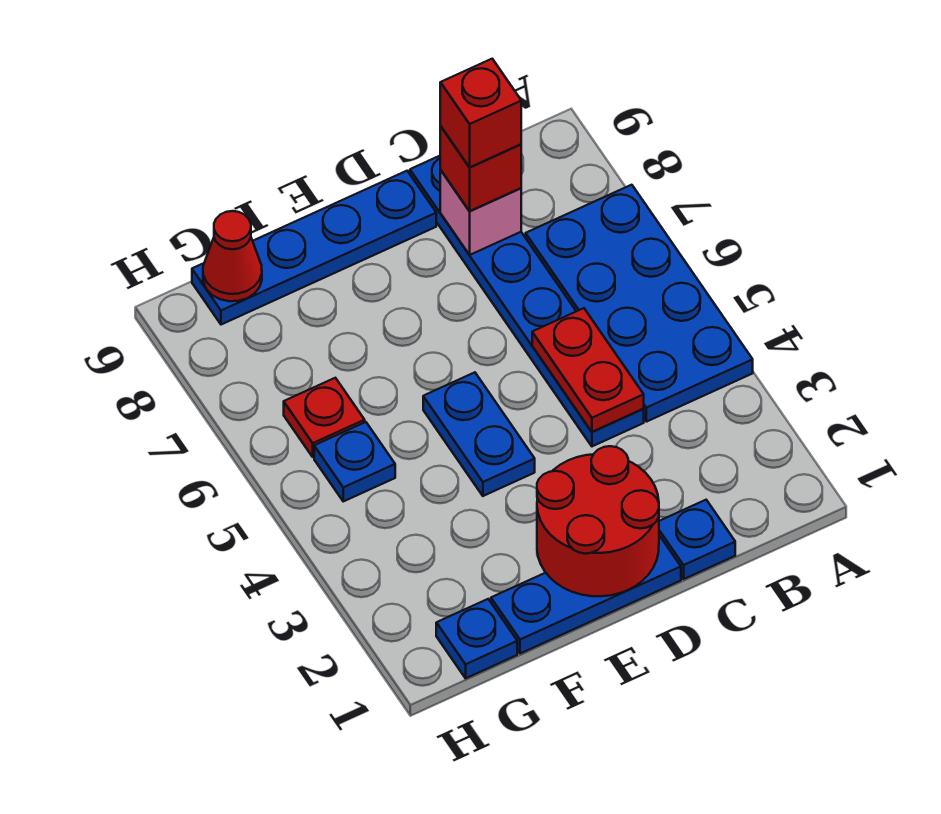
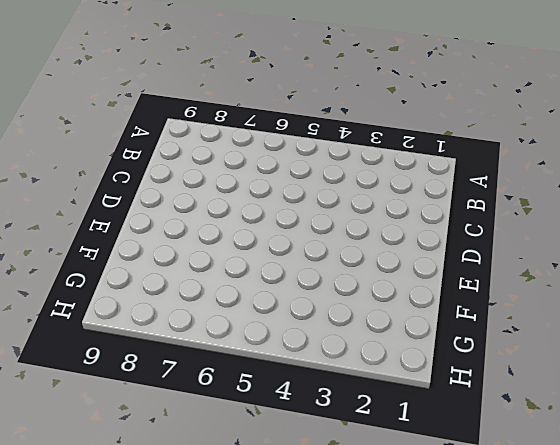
none -> blue plate A4:B7 level 1
none -> blue plate C1 level 1
none -> blue plate C4:C9 level 1

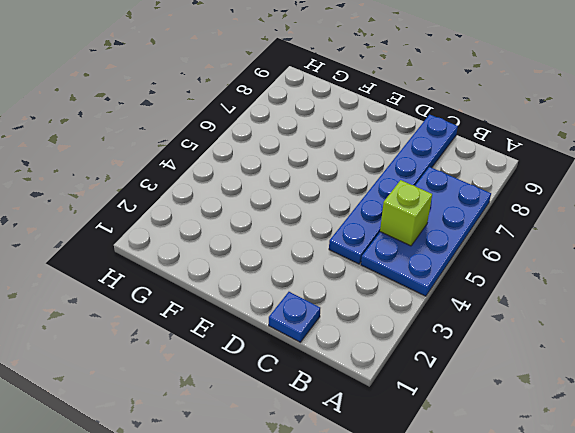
lime brick B5 level 2 -> none
none -> blue plate D1:F1 level 1
none -> blue plate D9:G9 level 1
none -> blue plate E4:E5 level 1

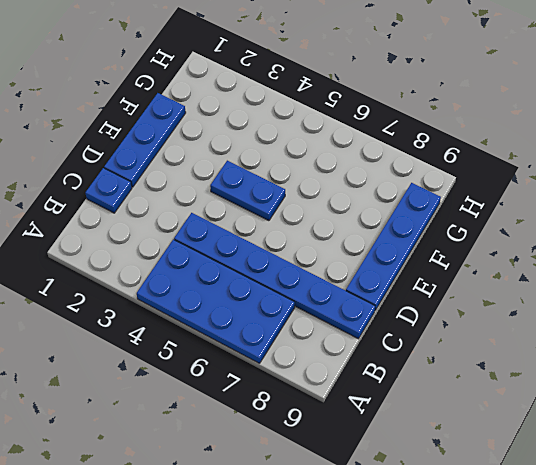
none -> blue plate G1 level 1
none -> blue plate G5 level 1
none -> red plate G6 level 1

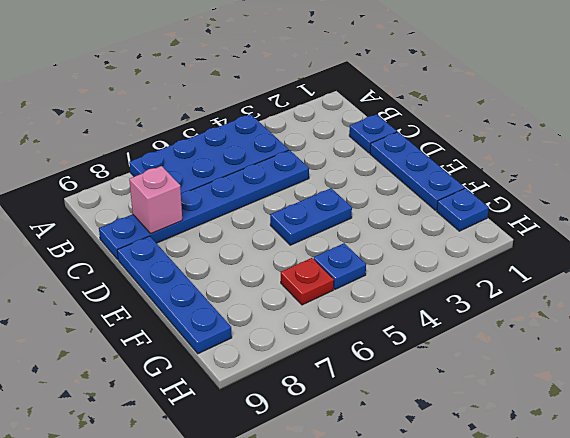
none -> red plate C4:C5 level 2
none -> red round brick D1:E2 level 2
none -> red cone G9 level 2

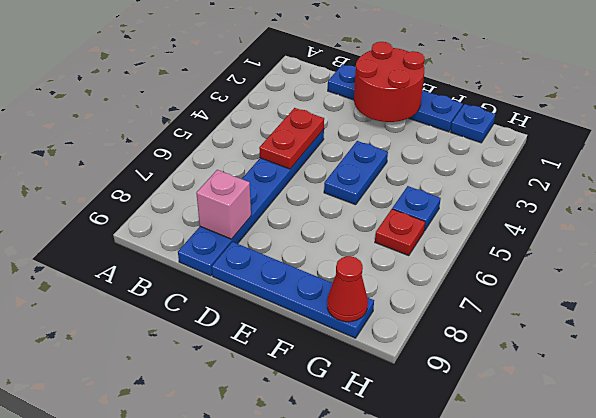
none -> blue plate A4:B7 level 1
none -> red brick C8 level 3
none -> red brick C8 level 4

